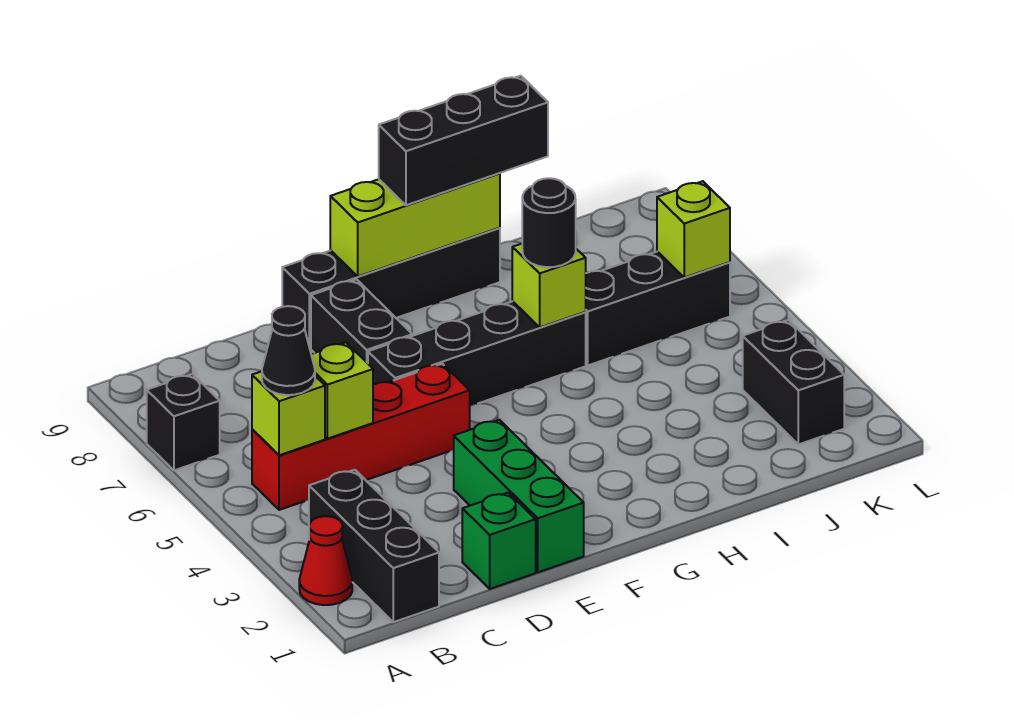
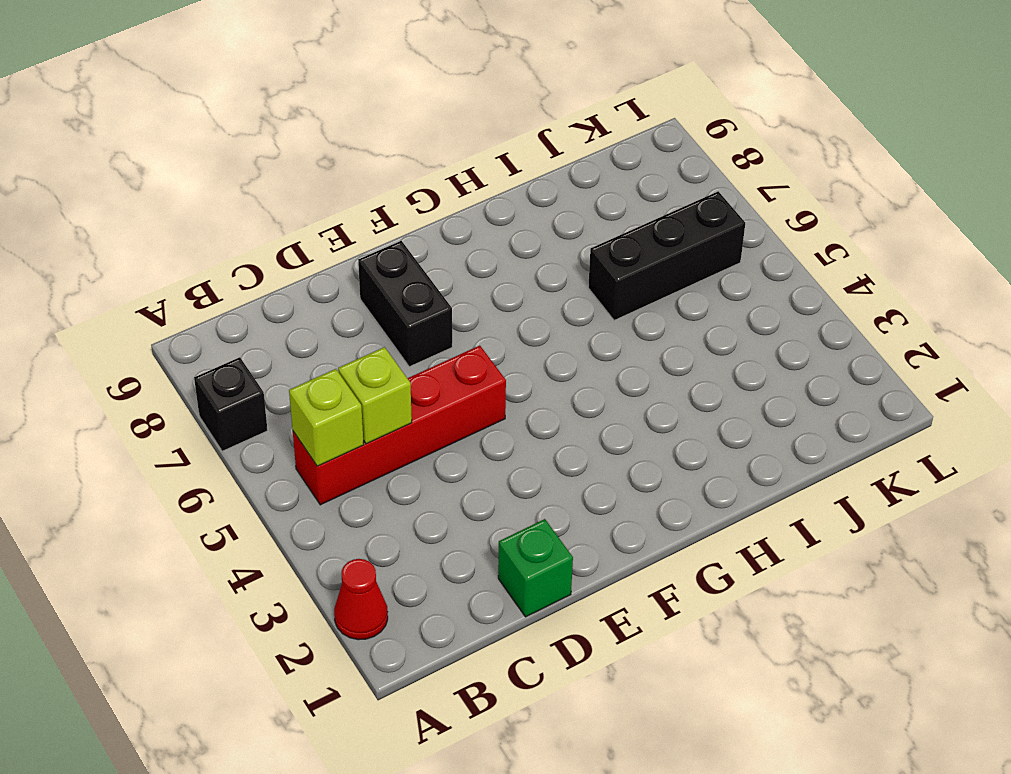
none -> black brick B1:B3 level 1
none -> green brick E1:E3 level 1
none -> black brick E6:H6 level 1

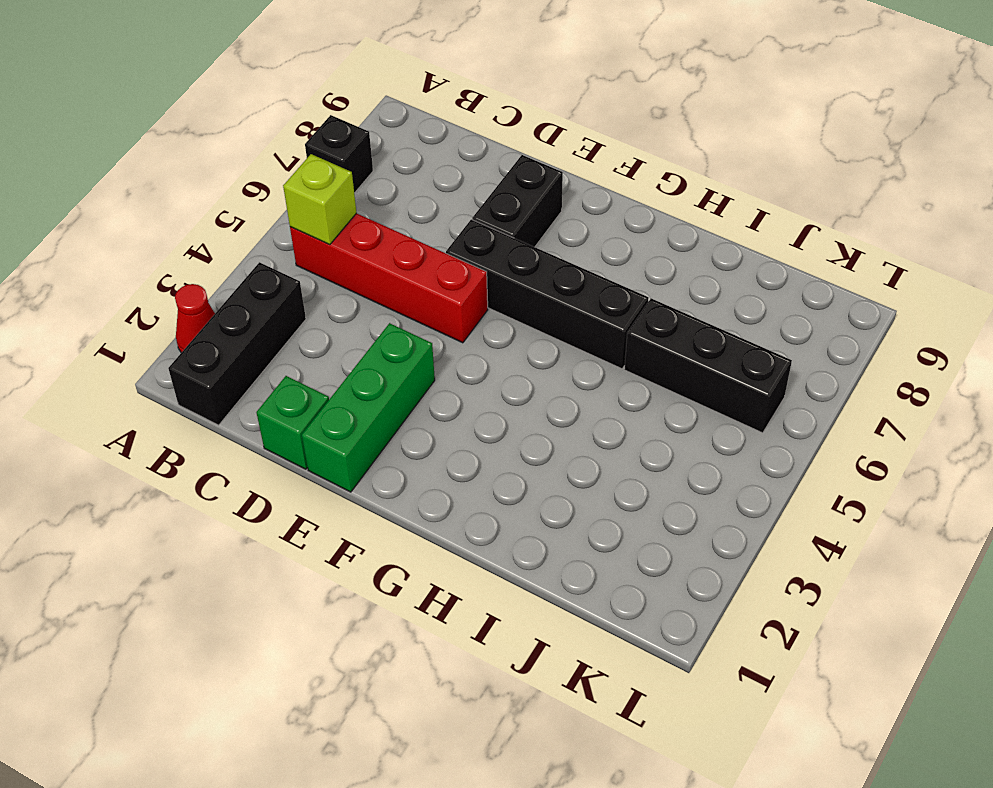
none -> black brick E9:H9 level 1
none -> black brick K2:K3 level 1
none -> lime brick C5 level 2

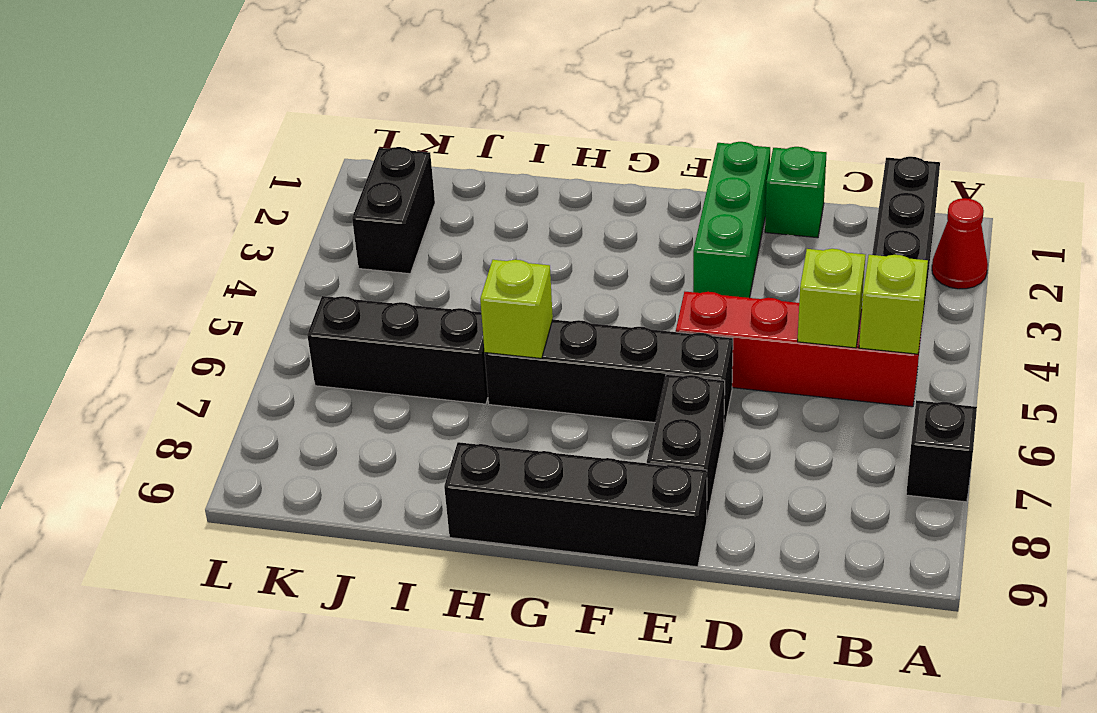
none -> lime brick F9:H9 level 2
none -> lime brick K6 level 2
none -> black cone B5 level 3

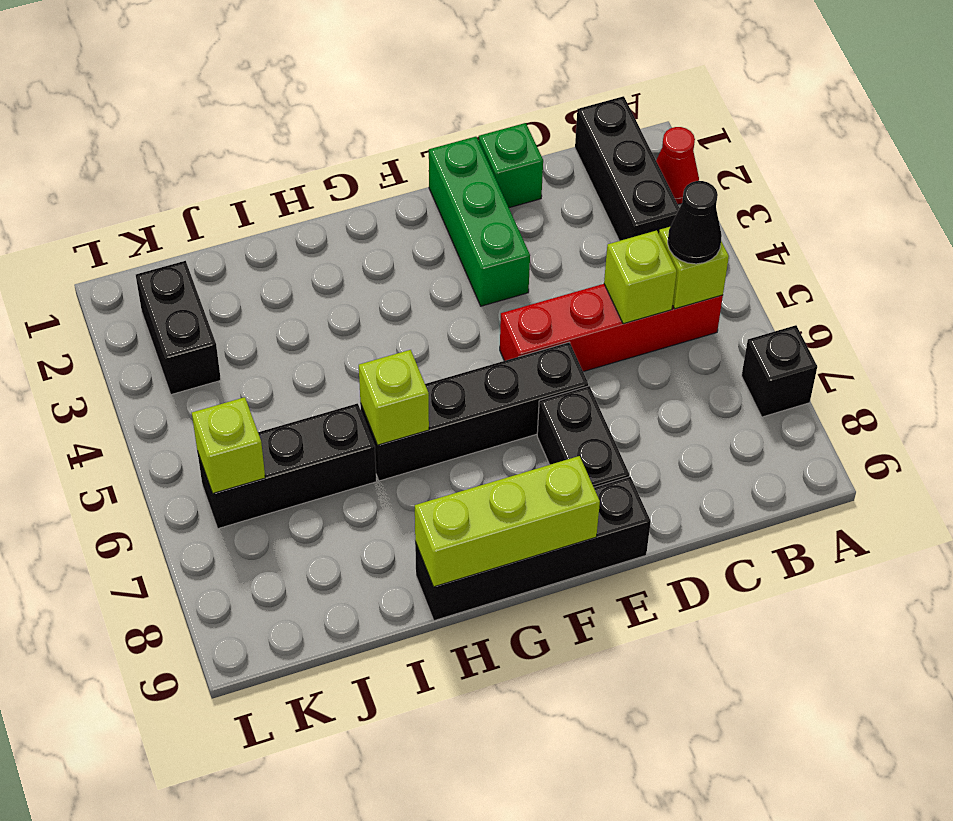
none -> black brick G9:I9 level 3
none -> black round brick H6 level 3

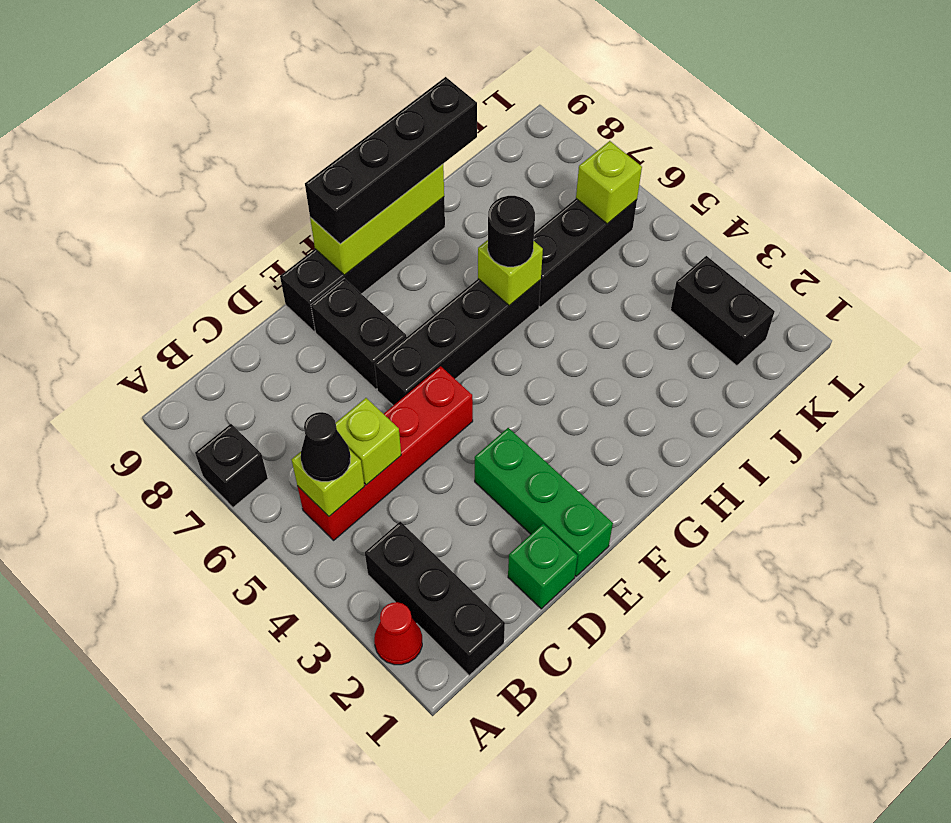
black brick F9:I9 level 3 -> black brick G9:I9 level 3

